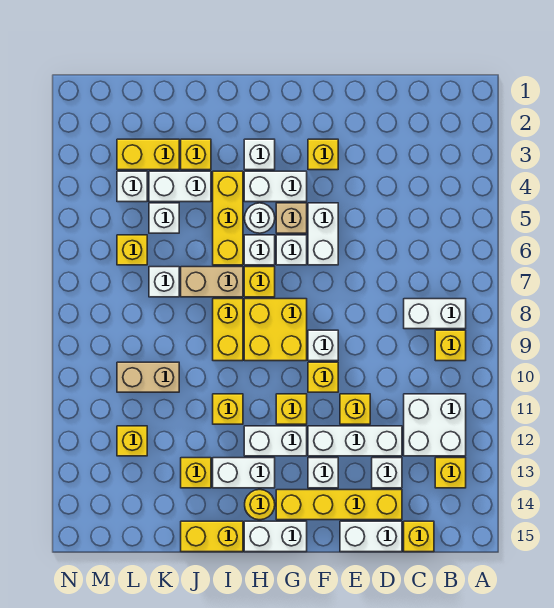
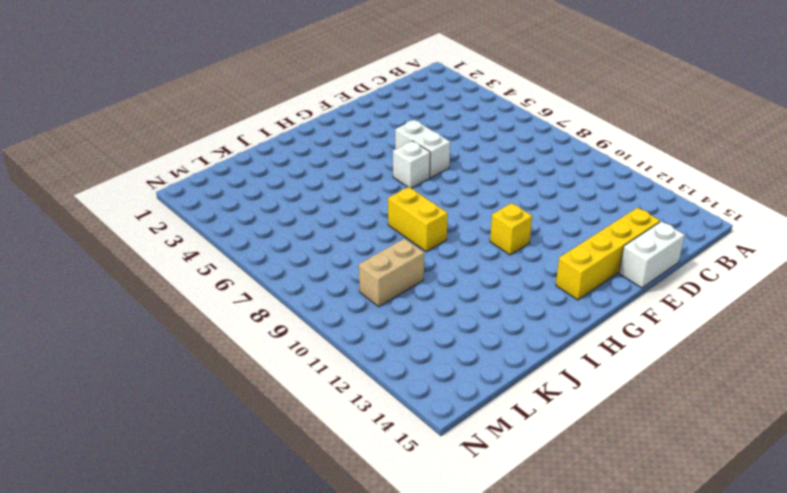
none -> white brick B8:C8 level 1
none -> yellow brick B9 level 1
none -> white brick B11:C12 level 1
none -> yellow brick B13 level 1

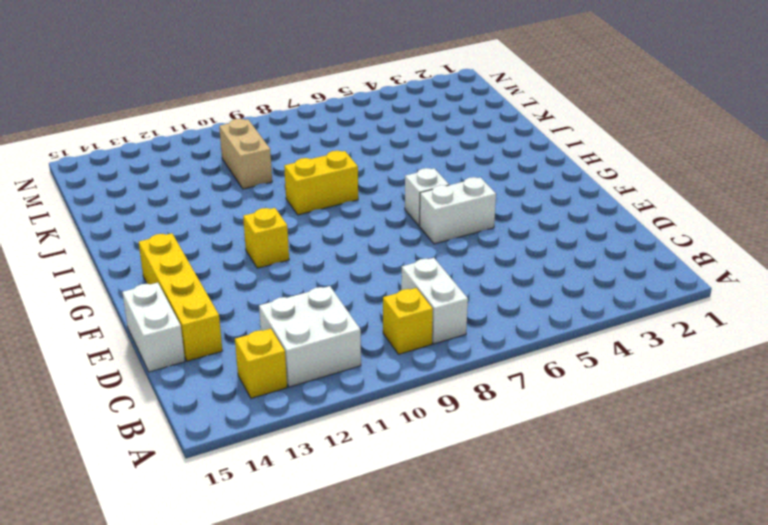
none -> yellow brick C15 level 1
none -> white brick D12:F12 level 1
none -> white brick D13 level 1
none -> yellow brick E11 level 1

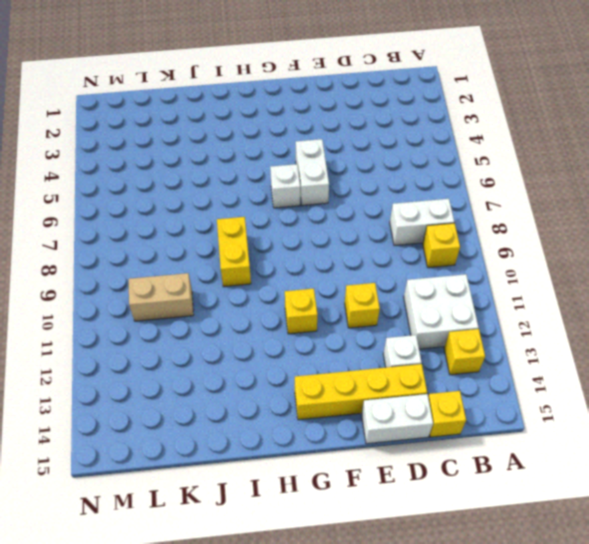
none -> white brick D12:F12 level 1
none -> yellow brick F3 level 1
none -> white brick F9 level 1
none -> yellow brick F10 level 1

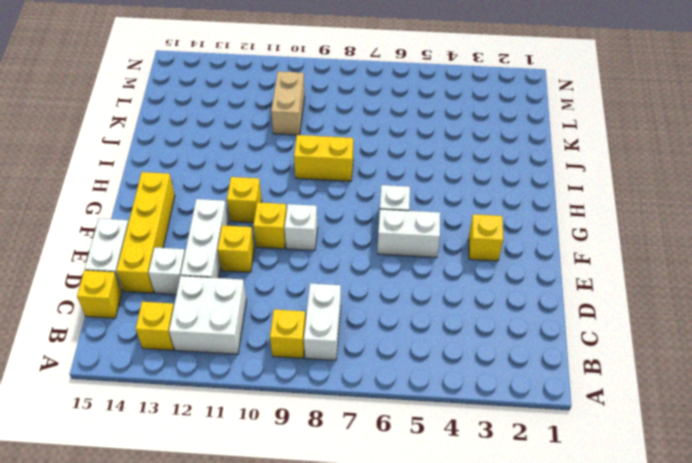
none -> white brick F13 level 1
none -> white brick G4:H4 level 1
none -> tan brick G5 level 1
none -> yellow brick G8:H9 level 1

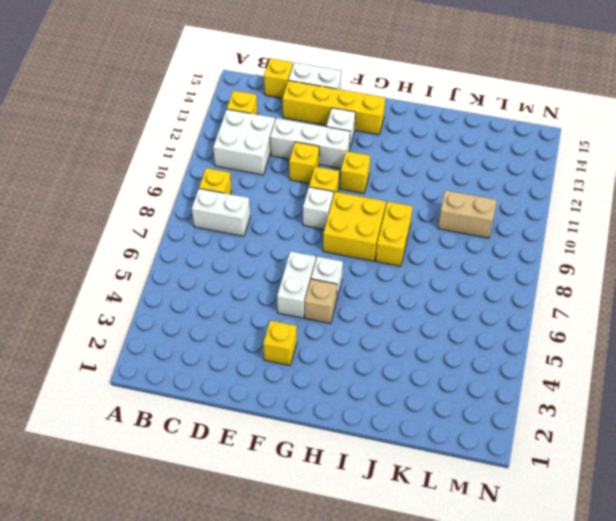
none -> white brick D13 level 1
none -> white brick G4:H4 level 1
none -> white brick G12:H12 level 1
none -> white brick G15:H15 level 1

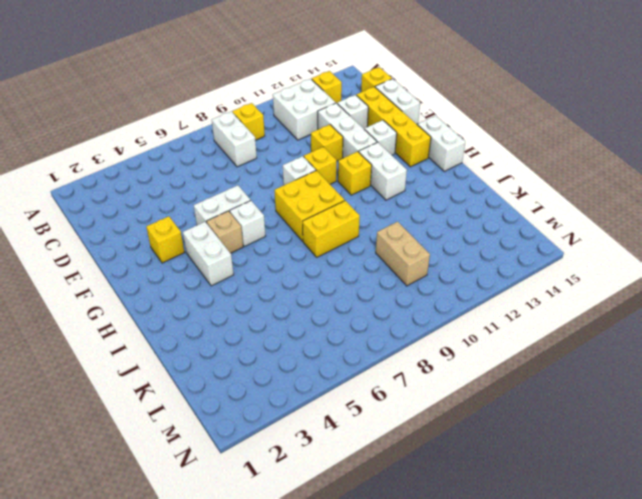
none -> white brick H3 level 1
none -> white round brick H5 level 1
none -> white brick H6 level 1
none -> yellow brick H7 level 1

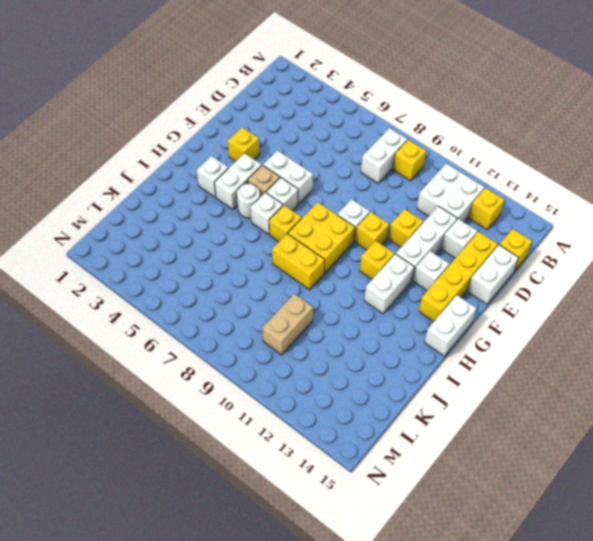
none -> white brick H13:I13 level 1
none -> yellow round brick H14 level 1
none -> yellow brick I4:I6 level 1
none -> tan brick I7:J7 level 1

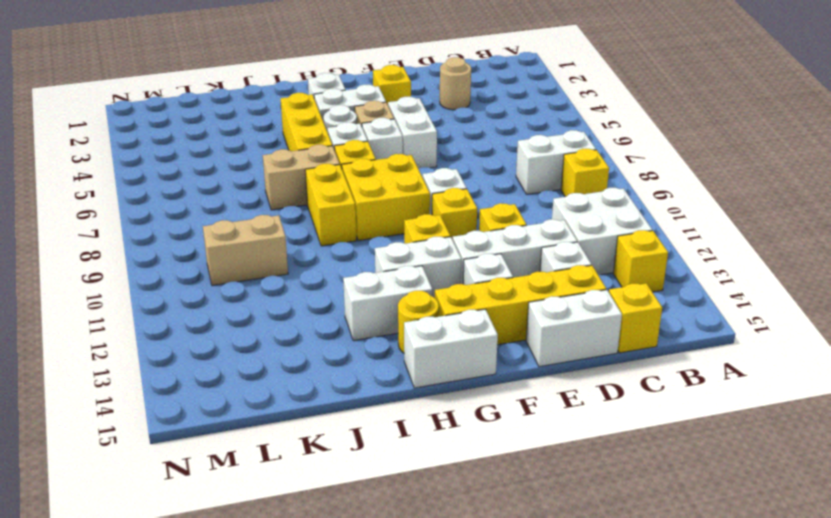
tan round brick D3 level 1 -> none
none -> yellow brick I11 level 1
none -> yellow brick I15:J15 level 1
none -> yellow brick J3 level 1
none -> white brick J4:K4 level 1

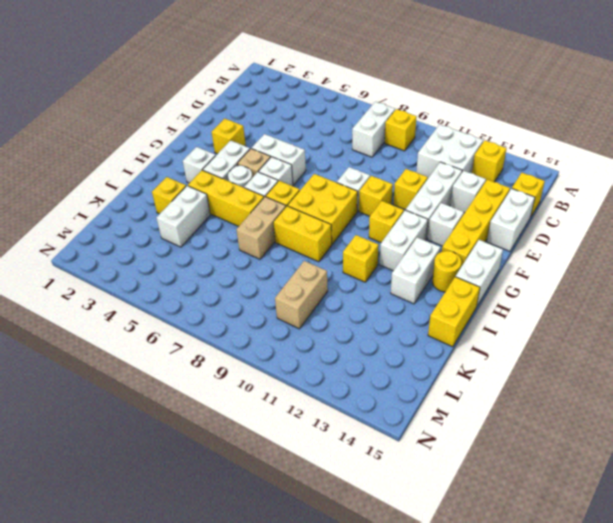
none -> yellow brick J13 level 1
none -> yellow brick K3:L3 level 1
none -> white brick K5 level 1
none -> white brick K7 level 1

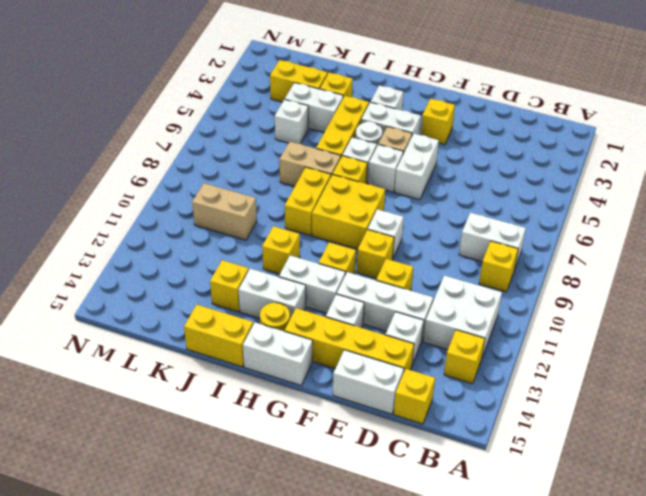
none -> white brick K7 level 1
none -> white brick L4 level 1
none -> yellow brick L6 level 1
none -> yellow brick L12 level 1

